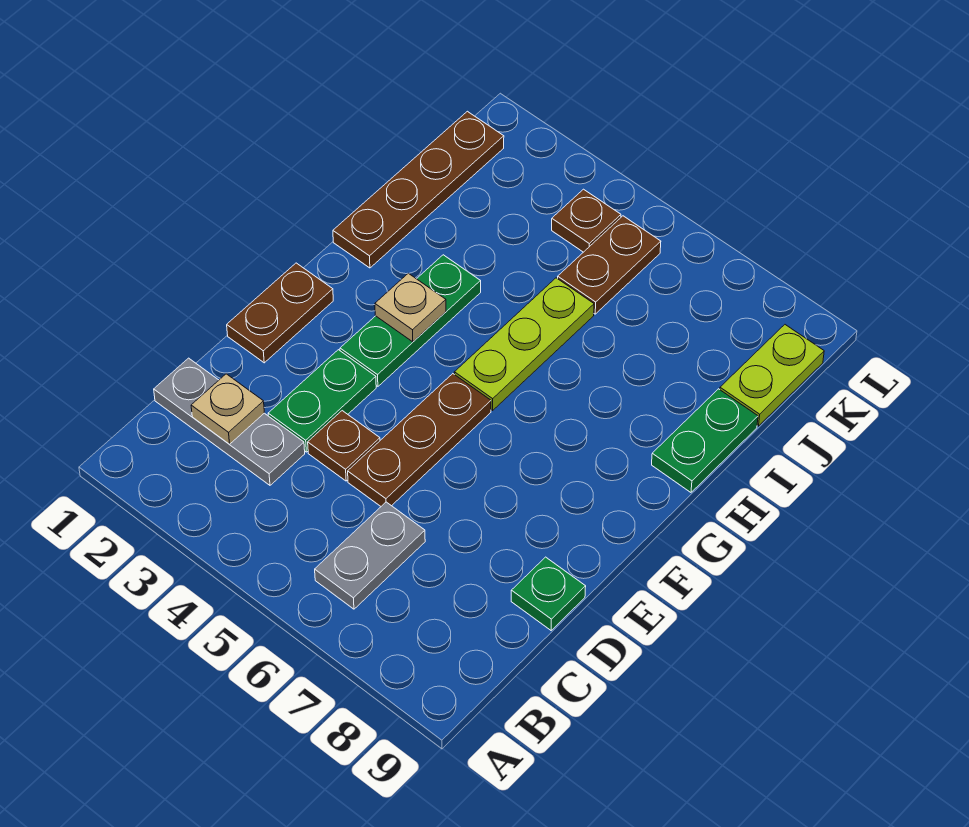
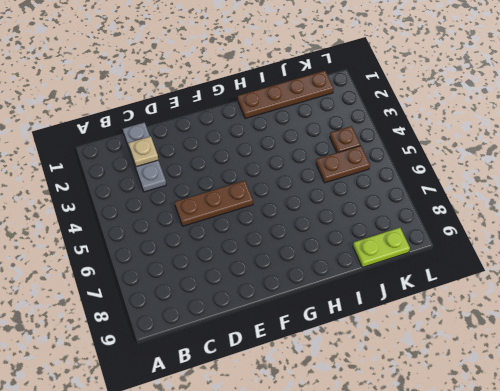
none -> grey plate B6:C6 level 1
none -> green plate D3:E3 level 1
none -> brown plate D4 level 1

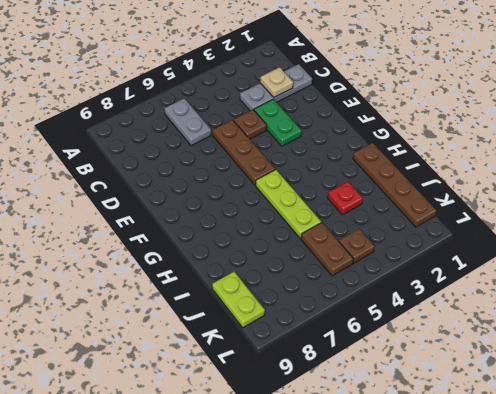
red plate I3 level 1 -> none
none -> green plate D9 level 1
none -> brown plate E1:F1 level 1
none -> green plate F3:H3 level 1

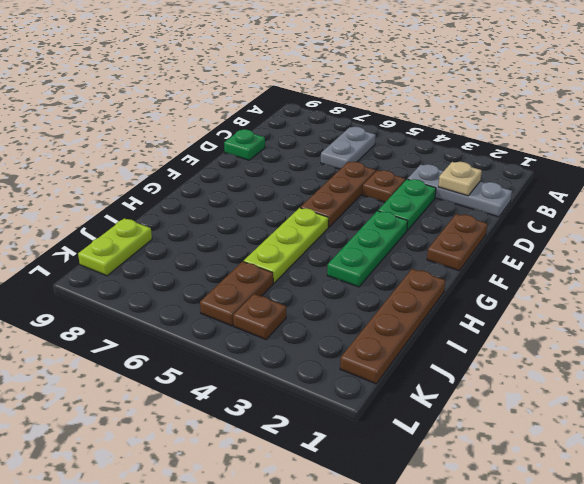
none -> green plate H9:I9 level 1
none -> tan plate G3 level 2

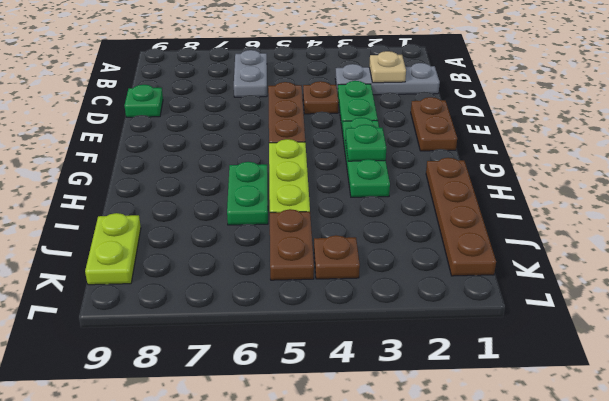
green plate G3 level 2 -> tan plate G3 level 2
green plate H6:I6 level 1 -> green plate H9:I9 level 1

